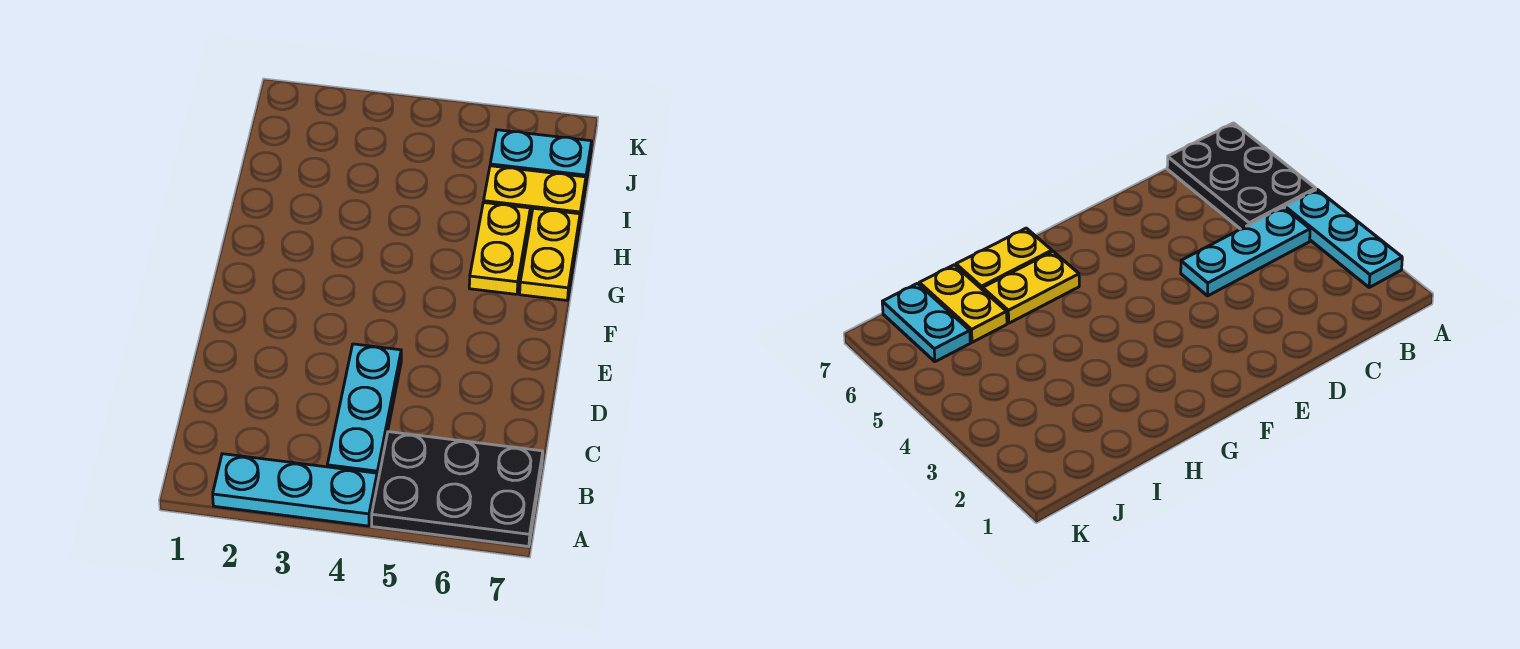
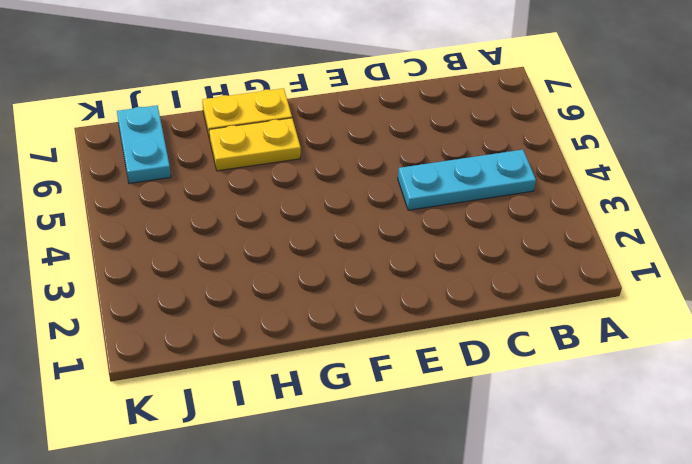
none -> cyan plate A2:A4 level 1
none -> black plate A5:B7 level 1

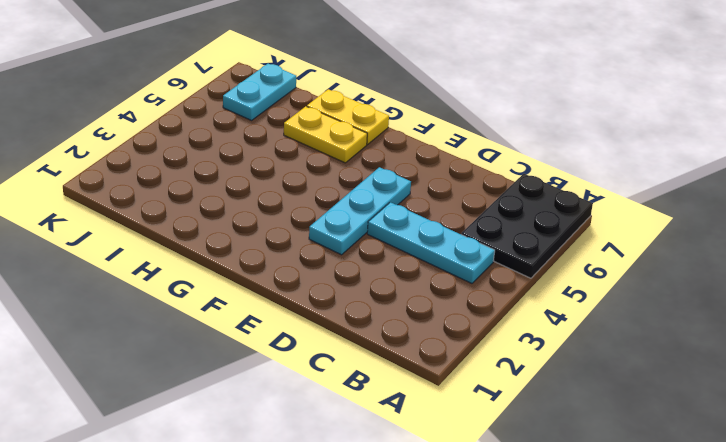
cyan plate E3:E5 level 1 -> cyan plate A2:A4 level 1
none -> yellow plate I6:I7 level 1

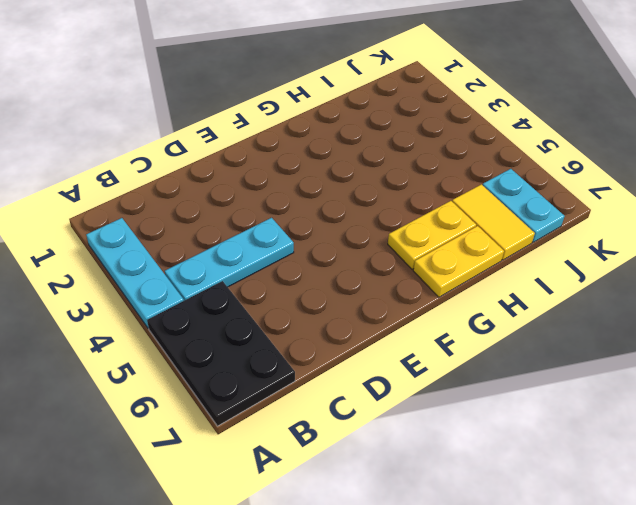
yellow tile I6:I7 level 1 -> yellow plate I6:I7 level 1

